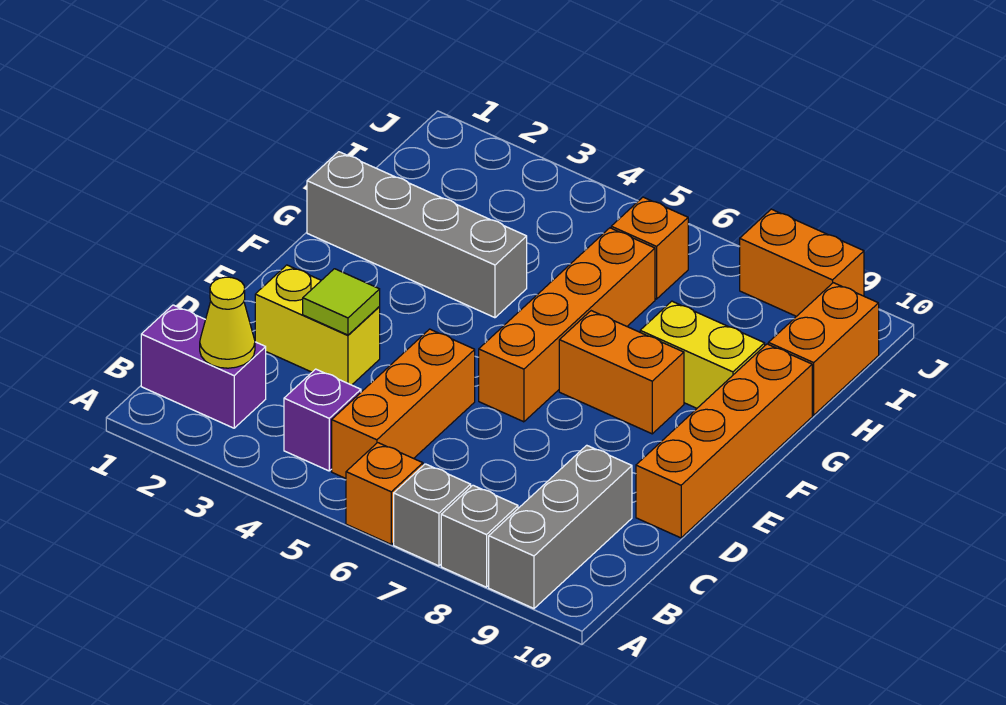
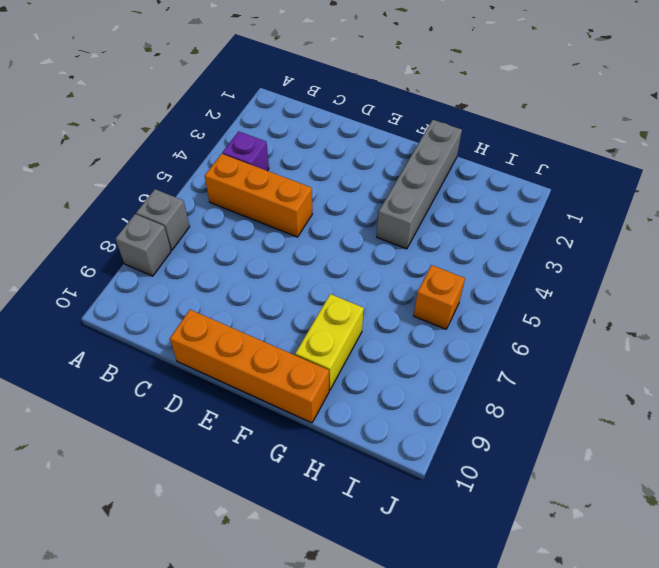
none -> orange brick A6 level 1
none -> grey brick A9:C9 level 1
none -> purple brick B1:B2 level 1

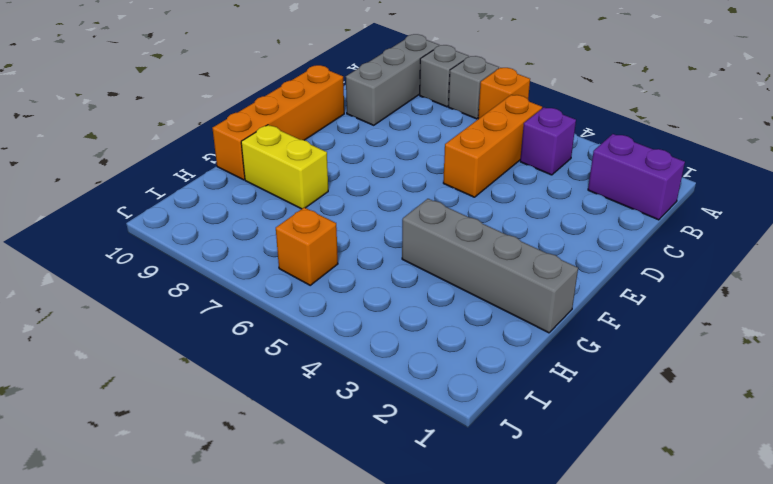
none -> yellow brick D2:D3 level 1
none -> orange brick E6:H6 level 1
none -> orange brick F7:F8 level 1

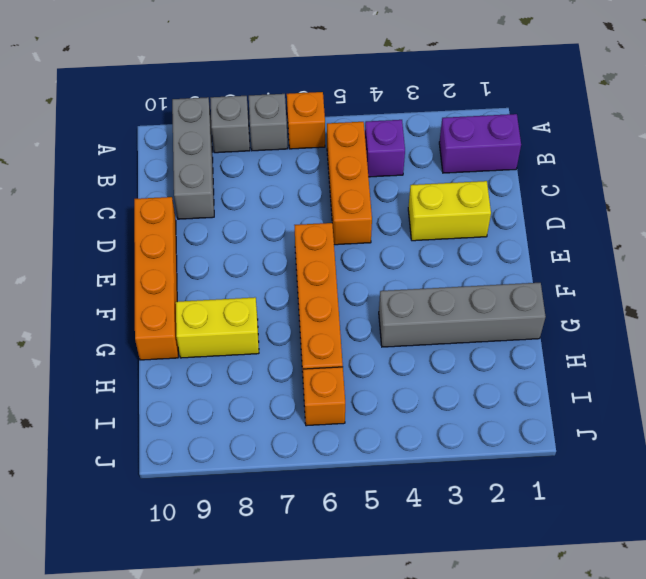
none -> orange brick F7:F8 level 1
none -> orange brick H10:I10 level 1
none -> orange brick J8:J9 level 1

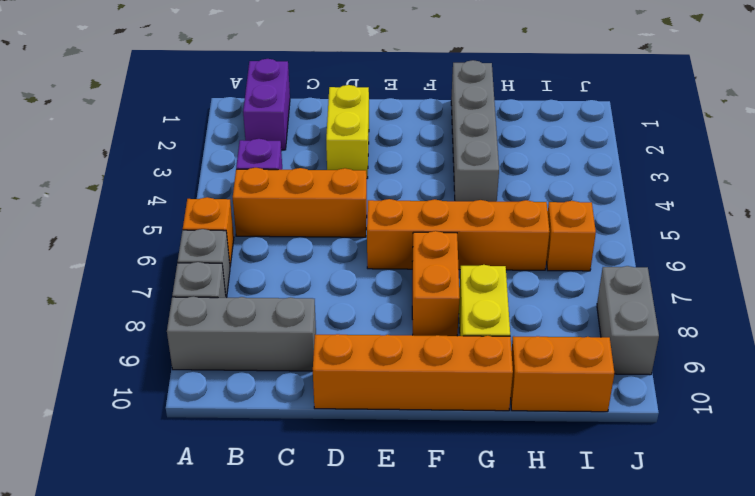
grey brick J8:J9 level 1 -> orange brick J8:J9 level 1
none -> yellow cone B2 level 2
none -> lime tile D3 level 2

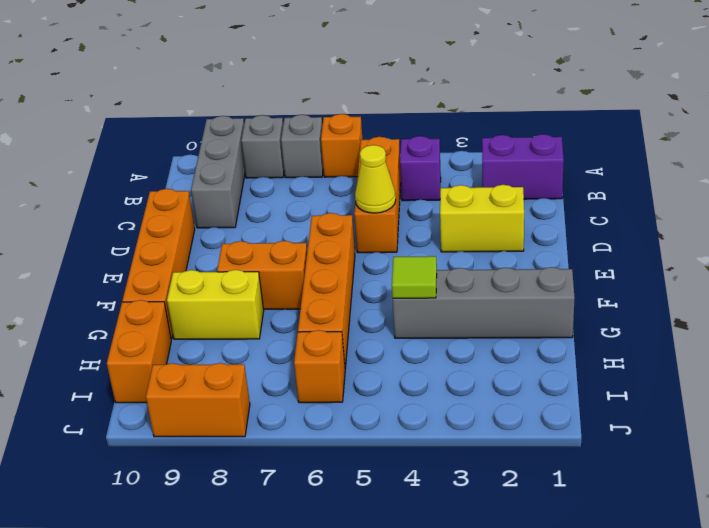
yellow cone D5 level 2 -> yellow cone B2 level 2
lime tile G4 level 2 -> lime tile D3 level 2

